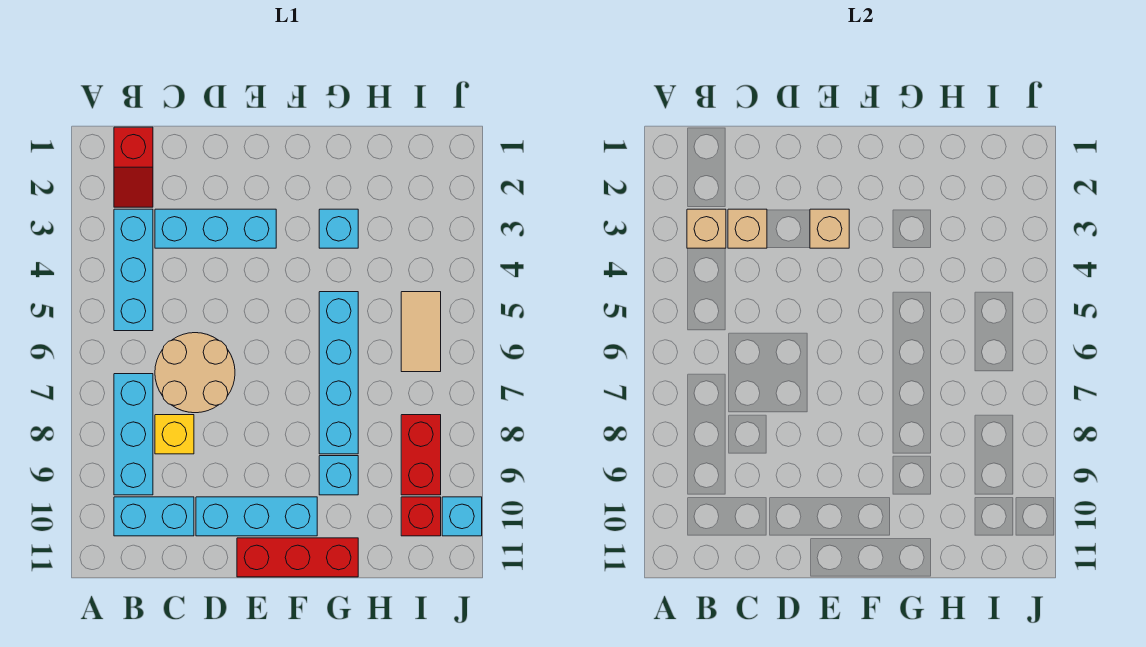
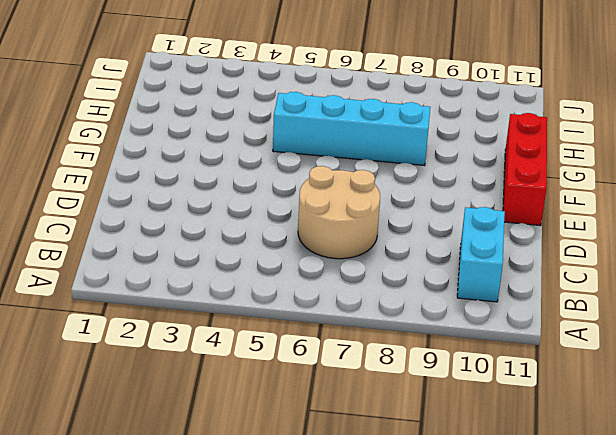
none -> red slope B1:B2 level 1 top 1
none -> cyan brick B3:B5 level 1
none -> cyan brick B7:B9 level 1

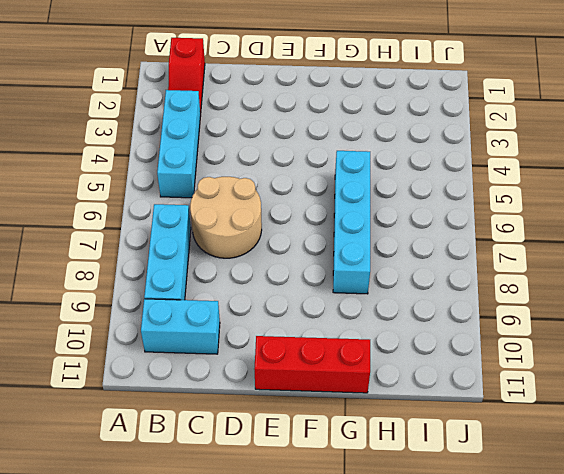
none -> cyan brick C3:E3 level 1
none -> yellow brick C8 level 1
none -> cyan brick D10:F10 level 1

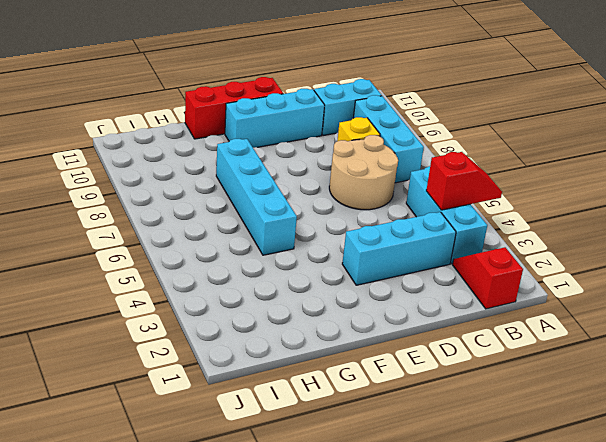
red slope A4:B4 level 2 top B -> none
none -> cyan brick G3 level 1
none -> cyan brick G9 level 1
none -> tan tile I5:I6 level 1

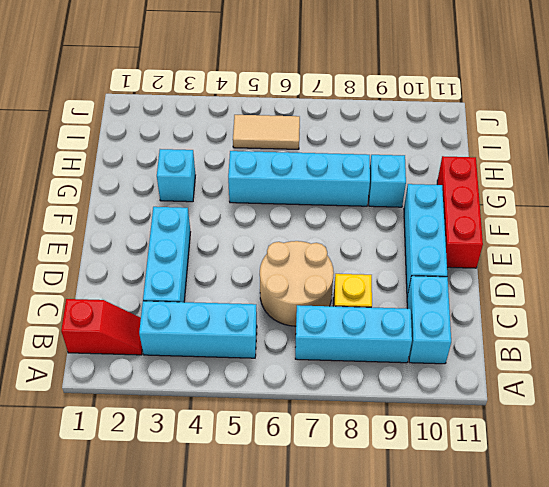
none -> red brick I8:I9 level 1
none -> red brick I10 level 1
none -> cyan brick J10 level 1

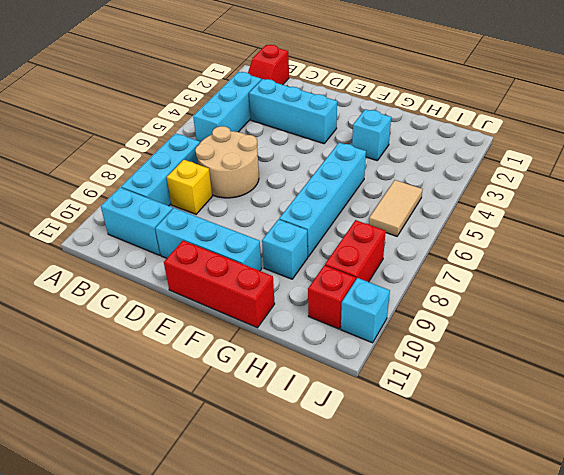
none -> tan brick B3 level 2
none -> tan brick C3 level 2
none -> tan brick E3 level 2

